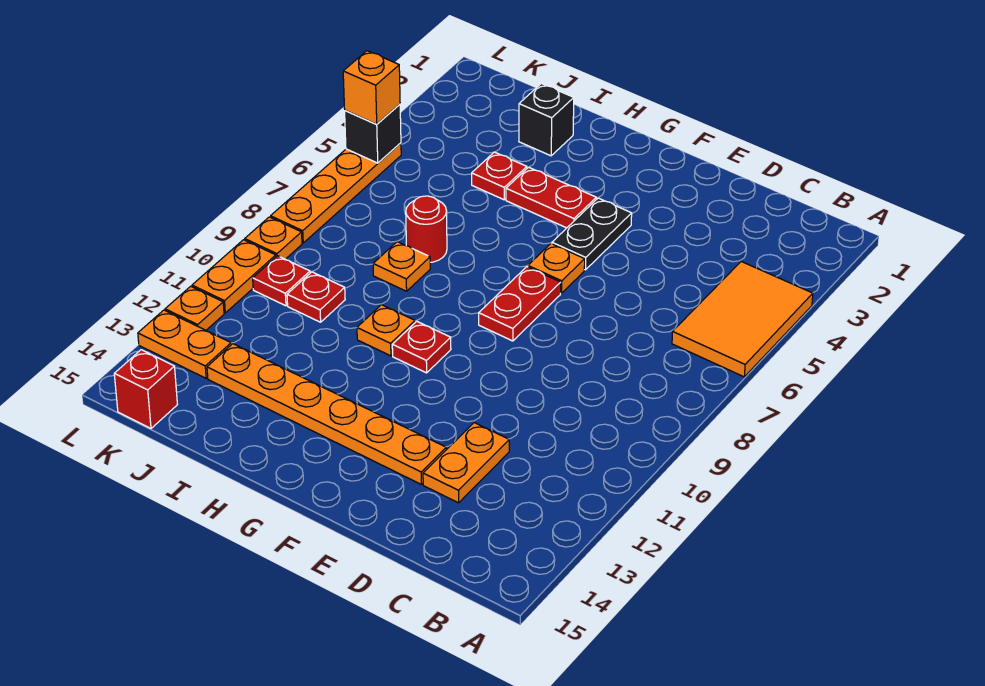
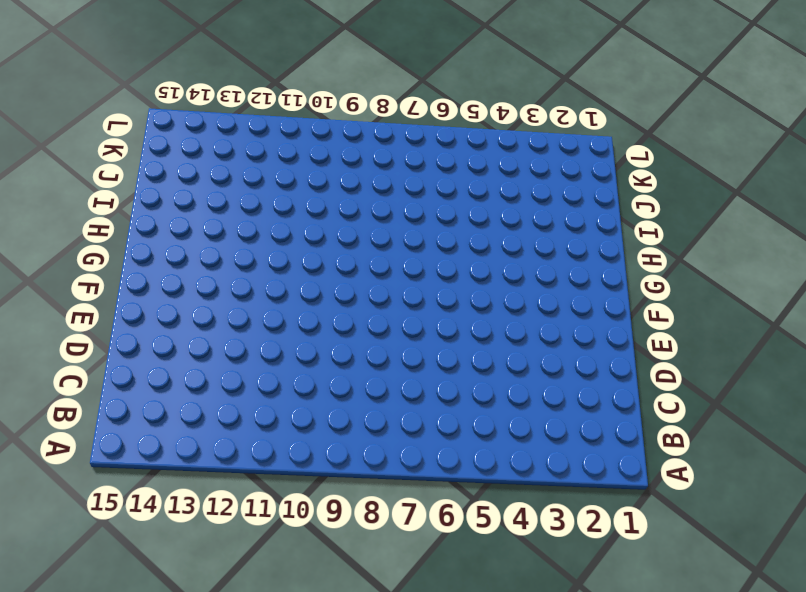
none -> orange tile A4:B6 level 1
none -> orange plate D12:D13 level 1
none -> orange plate E13:J13 level 1

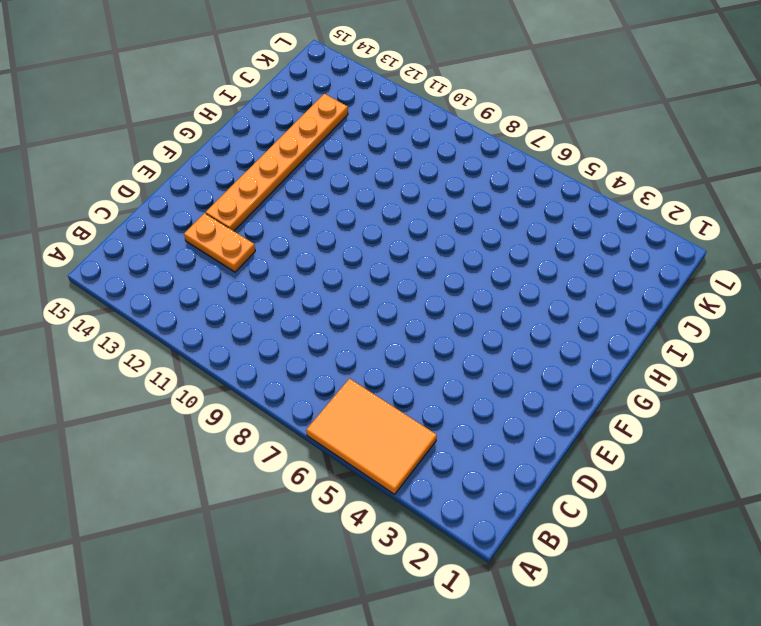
none -> black plate F4:F5 level 1
none -> orange plate F6 level 1
none -> red plate F7:F8 level 1

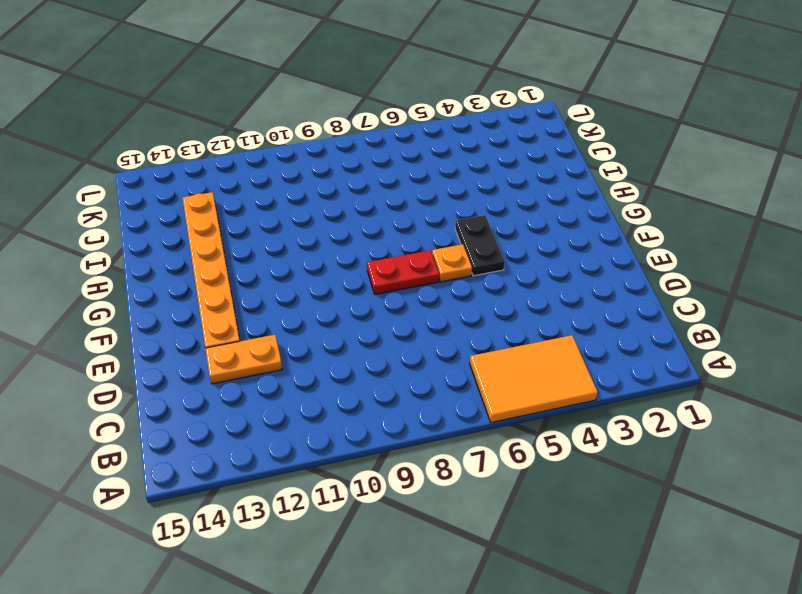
black plate F5:G5 level 1 -> black plate F4:F5 level 1
none -> red plate G4:H4 level 1
none -> red plate G10 level 1
none -> orange plate H10 level 1

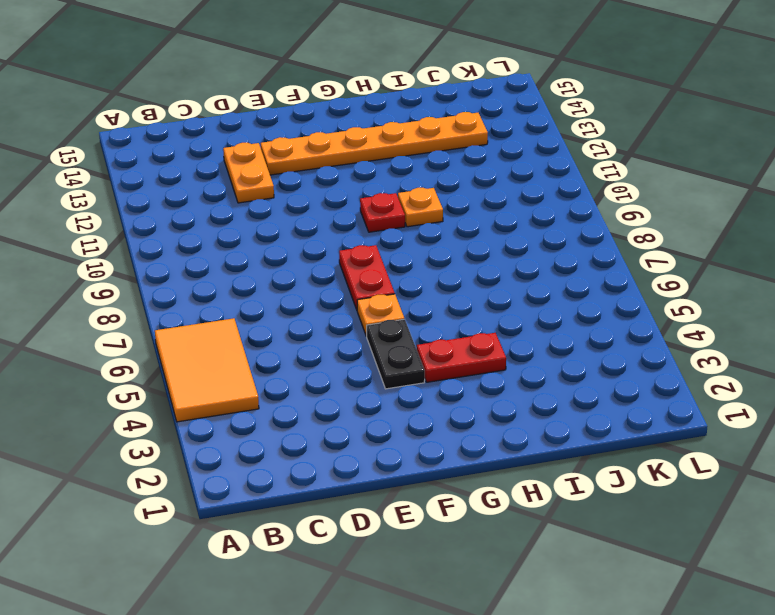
none -> black brick I2 level 1
none -> red plate I4 level 1
none -> red round brick I7 level 1

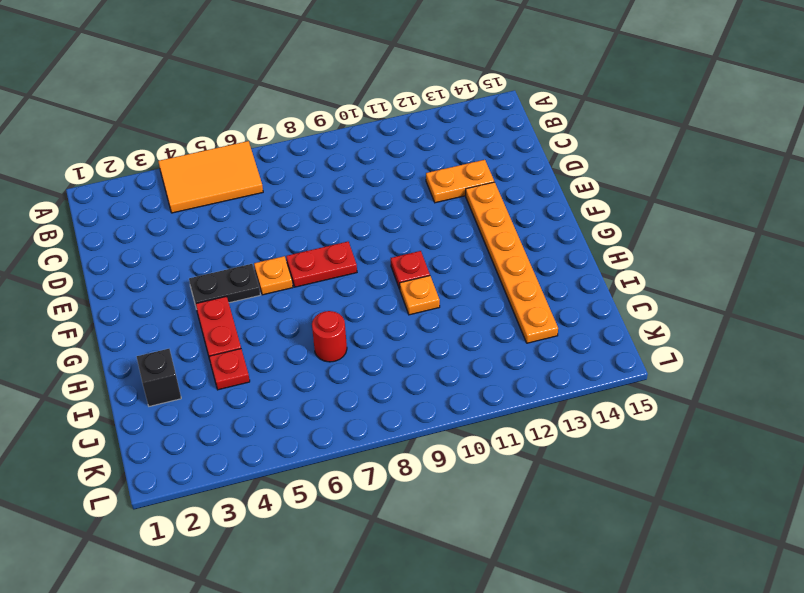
none -> orange plate I8 level 1
none -> red plate J10 level 1
none -> red plate K10 level 1

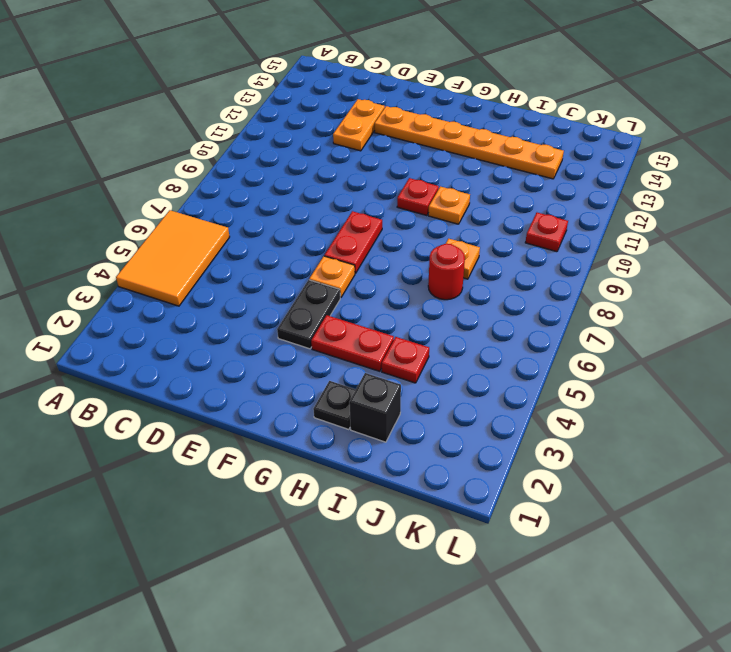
black plate H2 level 1 -> none
none -> red plate J10 level 1
none -> orange plate K13:L13 level 1
none -> red brick K15 level 1

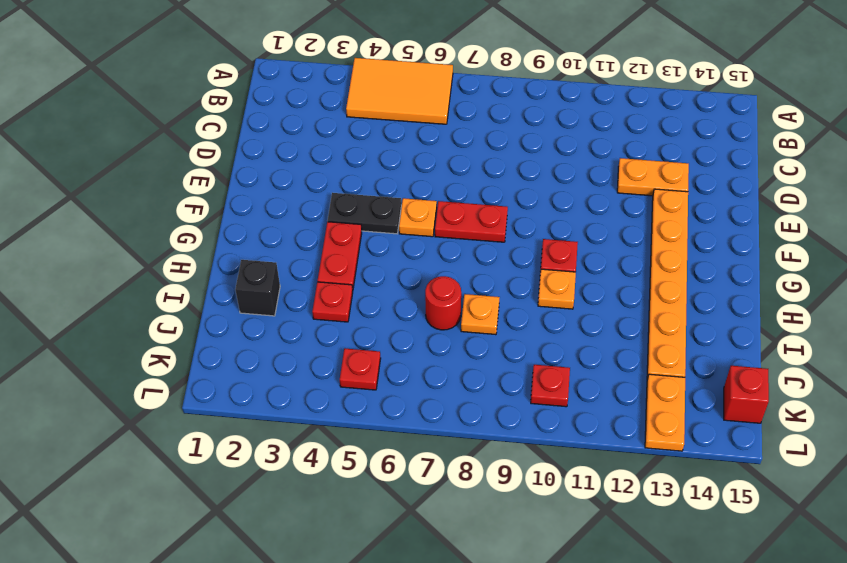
red plate K5 level 1 -> red plate J10 level 1
none -> orange plate L5:L8 level 1
none -> orange plate L9 level 1
none -> orange plate L10:L11 level 1

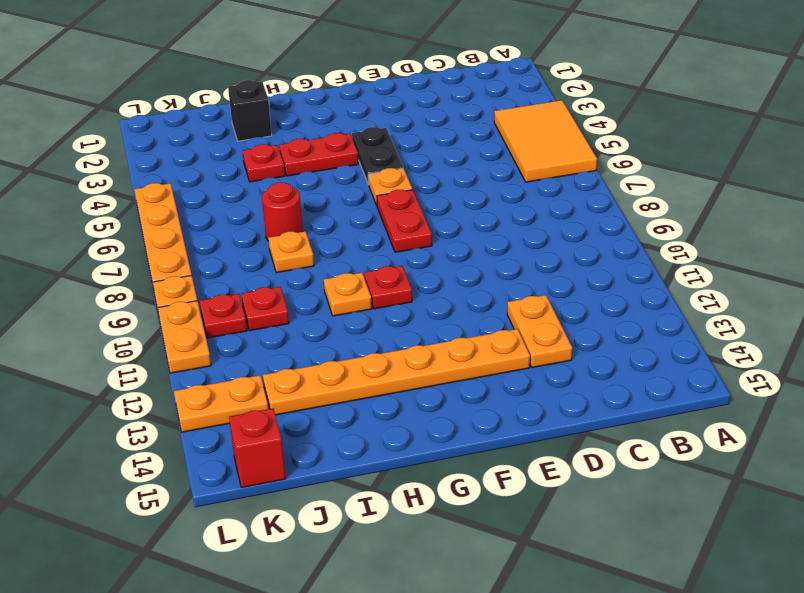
none -> orange plate L12 level 1
none -> black brick L5 level 2
none -> orange brick L5 level 3

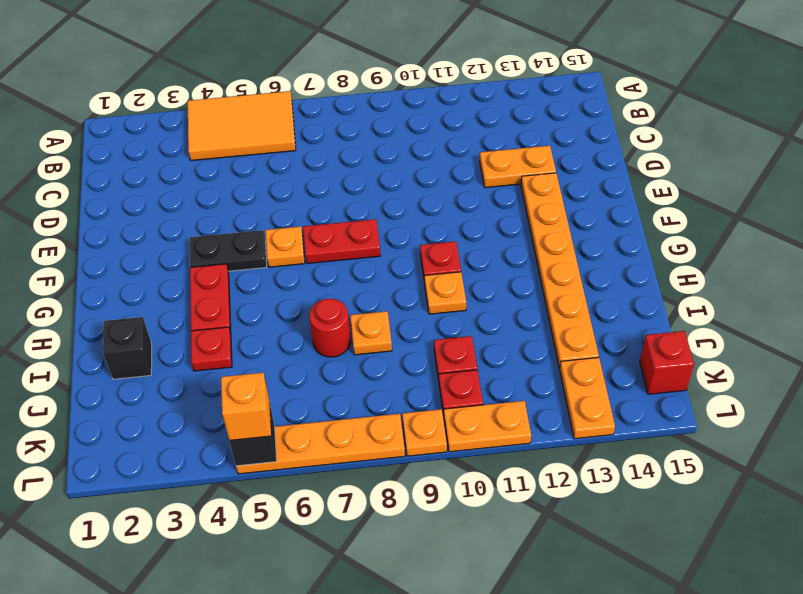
none -> orange plate L12 level 1

